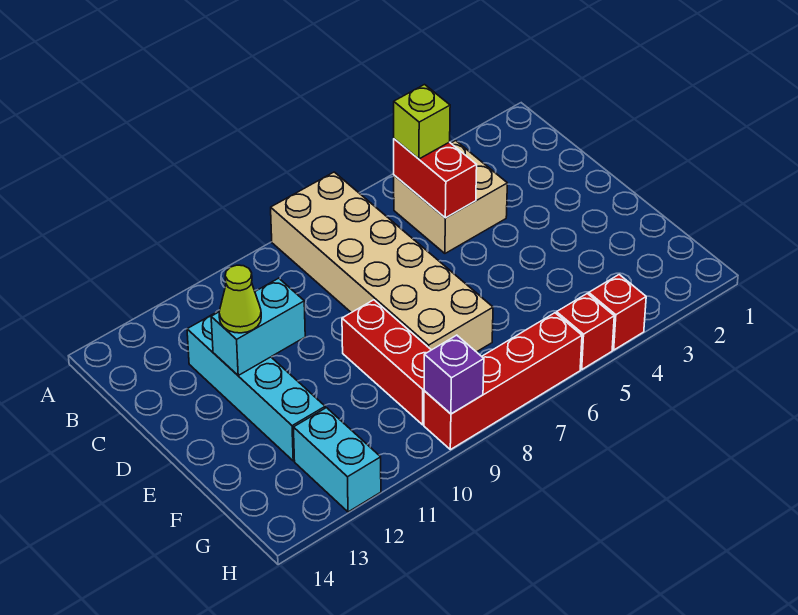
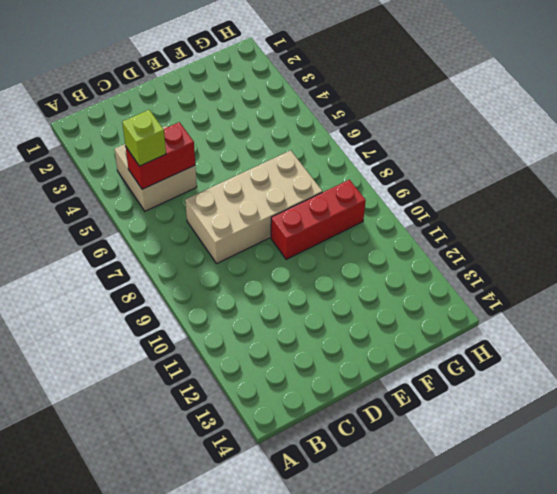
tan brick C7:F8 level 1 -> tan brick A7:F8 level 1
none -> cyan brick C12:F12 level 1
none -> cyan brick G12:H12 level 1
none -> red brick H4 level 1

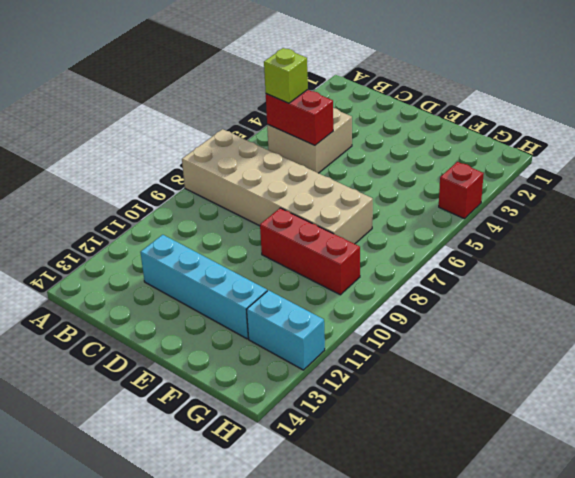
none -> red brick H5 level 1
none -> red brick H6:H9 level 1
none -> cyan brick D11:D12 level 2

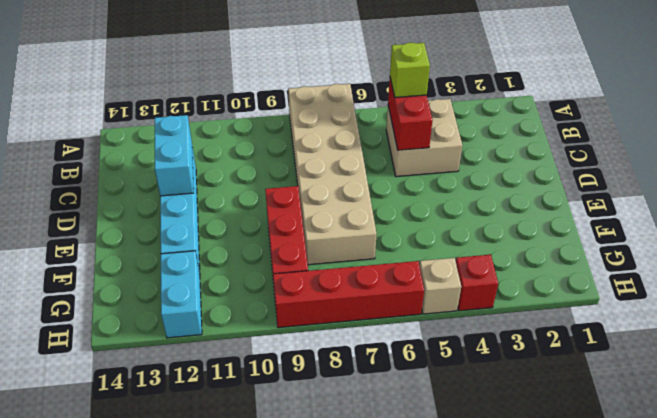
cyan brick C12:D12 level 2 -> cyan brick D11:D12 level 2
tan brick H5 level 1 -> red brick H5 level 1
none -> purple brick H9 level 2
none -> lime cone D12 level 3

